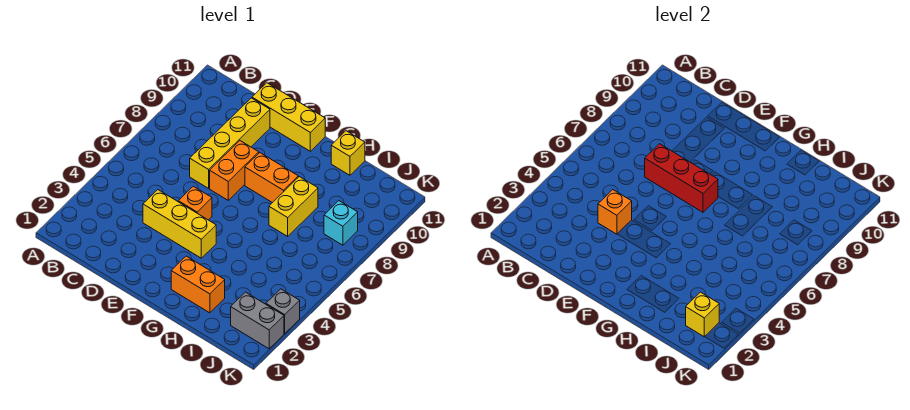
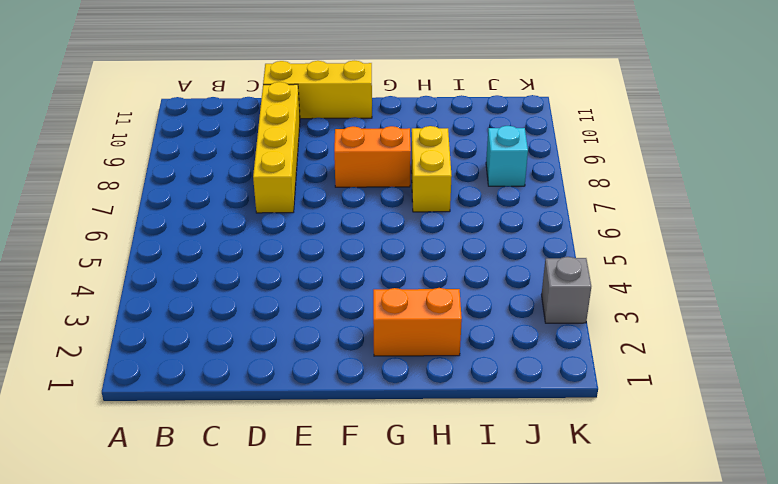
none -> yellow brick D4:F4 level 1
none -> orange brick E5 level 1
none -> orange brick E7:E8 level 1

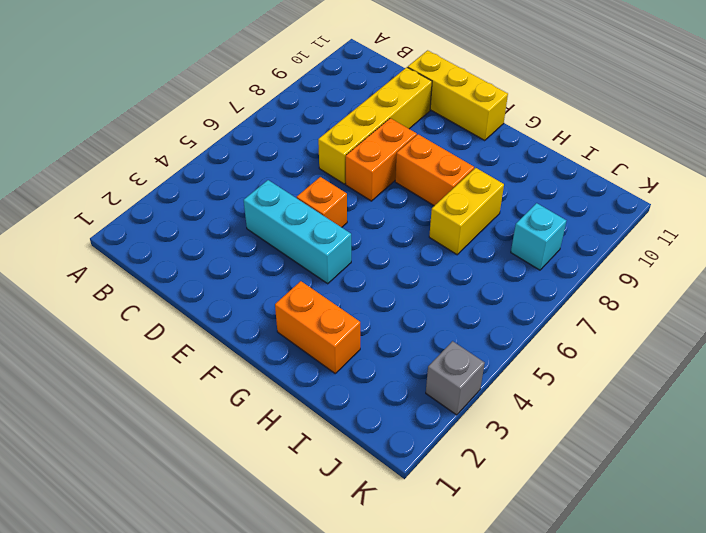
cyan brick D4:F4 level 1 -> yellow brick D4:F4 level 1
none -> yellow brick H11 level 1
none -> grey brick J2:K2 level 1
none -> orange brick D4 level 2

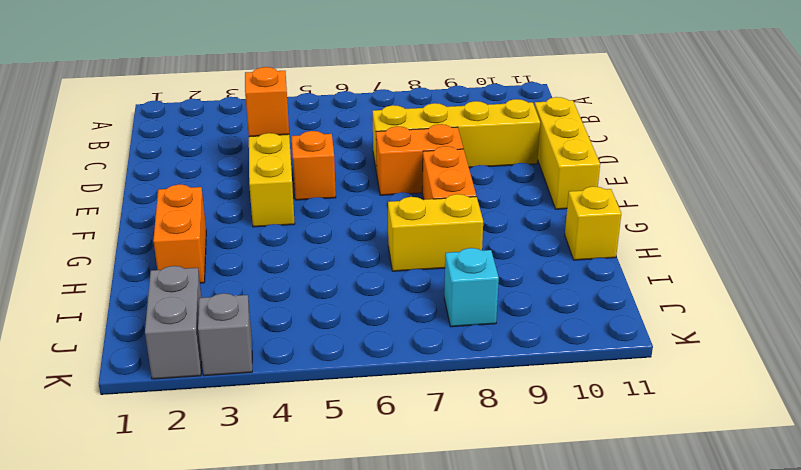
none -> red brick D7:F7 level 2
none -> yellow brick J2 level 2

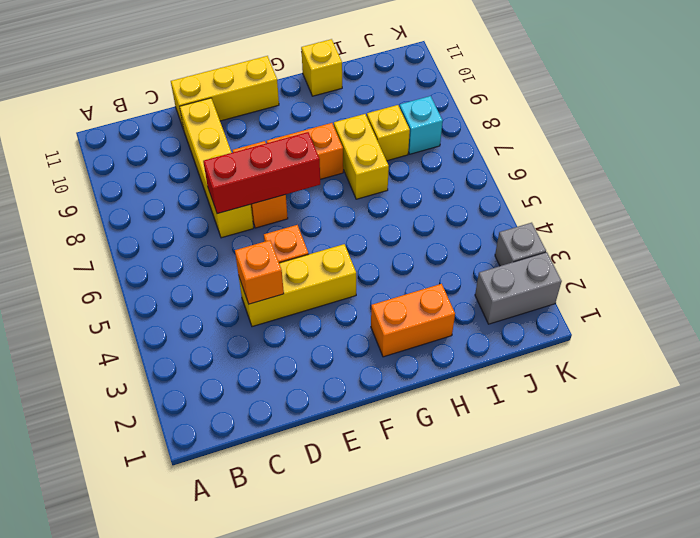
yellow brick I8 level 1 -> yellow brick J2 level 2

